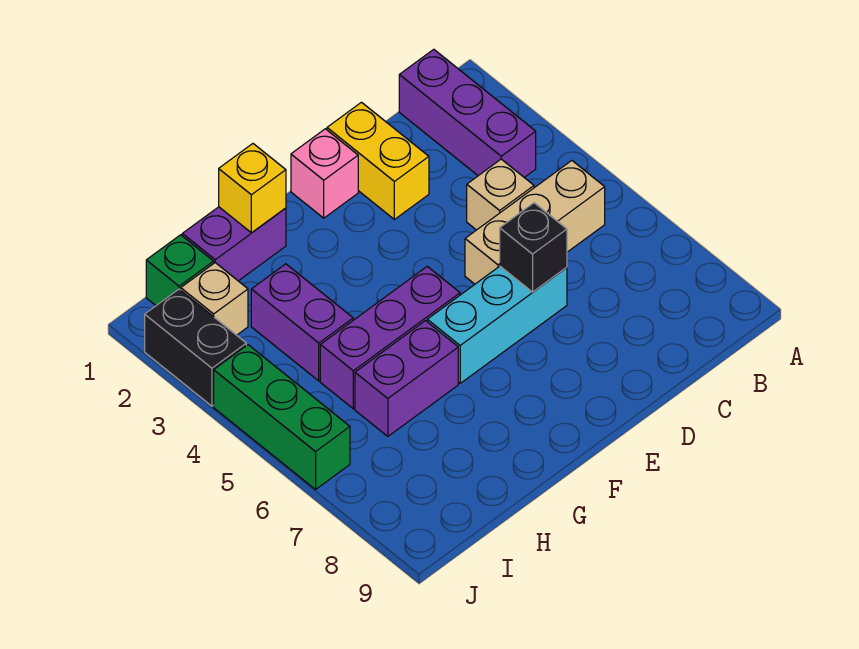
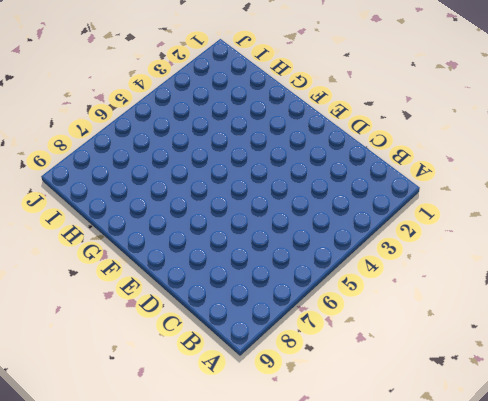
none -> purple brick B1:B3 level 1
none -> tan brick B5:D5 level 1
none -> tan brick C4 level 1

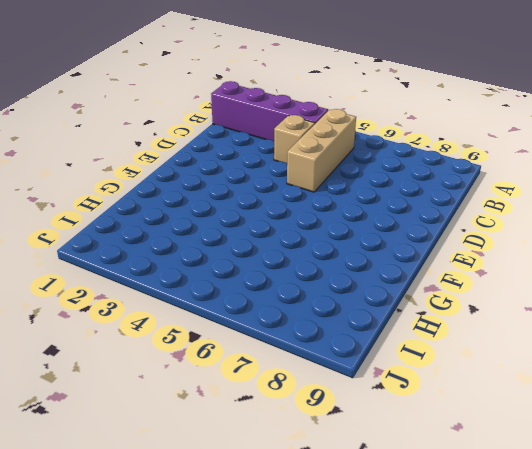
purple brick B1:B4 level 1 -> purple brick B1:B3 level 1
none -> yellow brick D1:D2 level 1
none -> cyan brick D6:F6 level 1
none -> pink brick E1 level 1

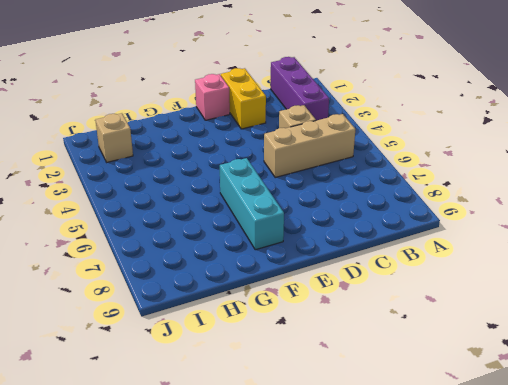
cyan brick F6:F8 level 1 -> cyan brick D6:F6 level 1
none -> purple brick F5:H5 level 1
none -> purple brick G1:H1 level 1
none -> purple brick G6:H6 level 1

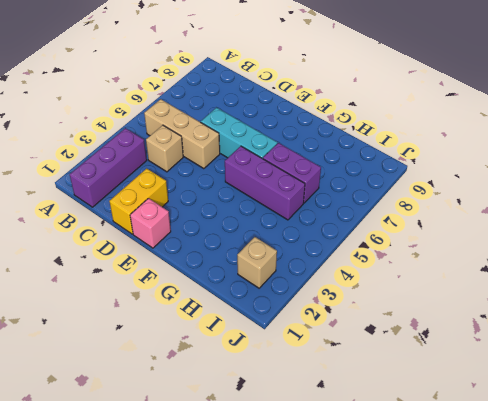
none -> purple brick G1:H1 level 1
none -> purple brick H3:H4 level 1
none -> green brick I1 level 1

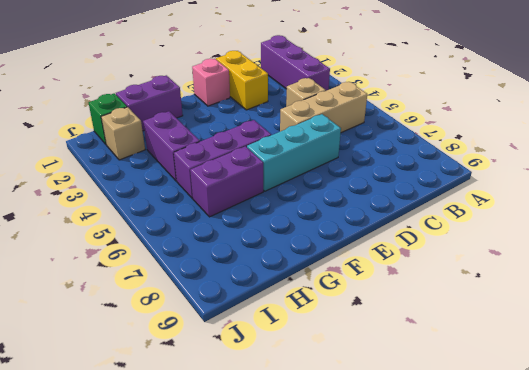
none -> black brick J2:J3 level 1
none -> green brick J4:J6 level 1
none -> black brick D6 level 2

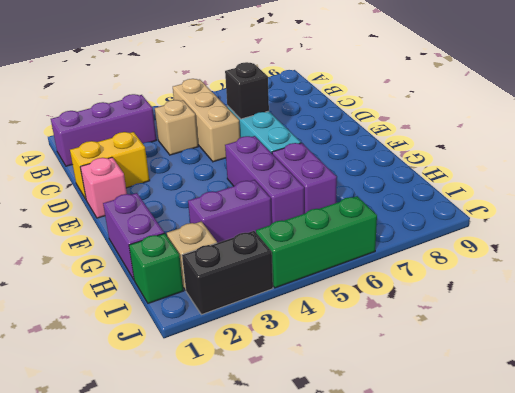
none -> yellow brick G1 level 2

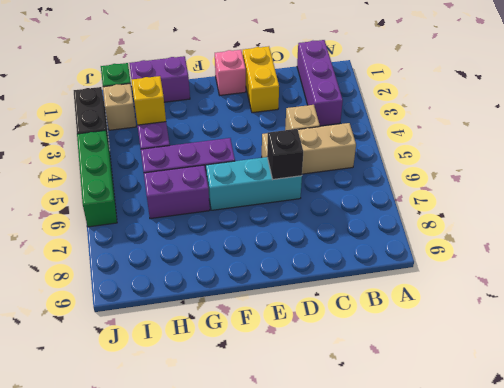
yellow brick H3 level 2 -> yellow brick G1 level 2

